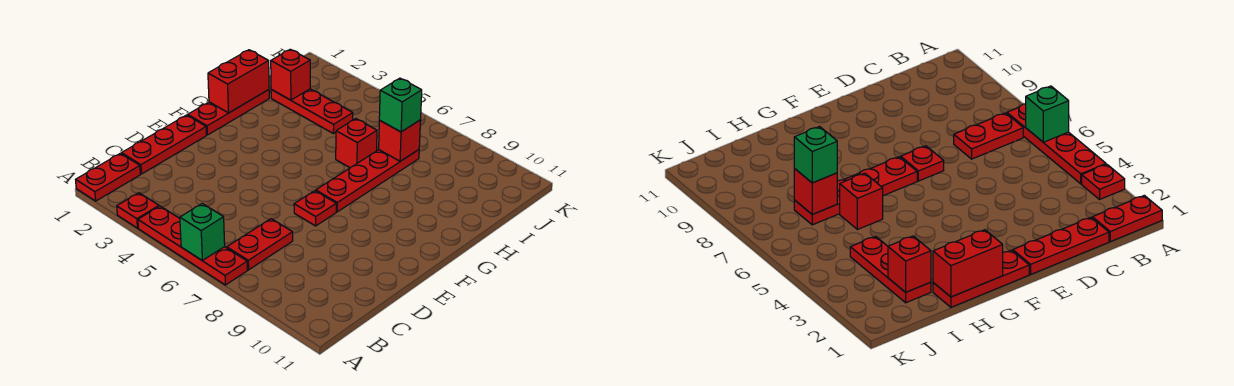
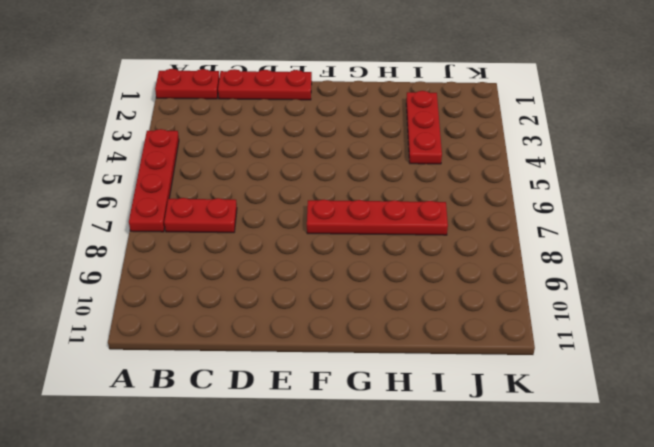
none -> red plate A3 level 1
none -> red plate E7 level 1
none -> red plate F1:H1 level 1

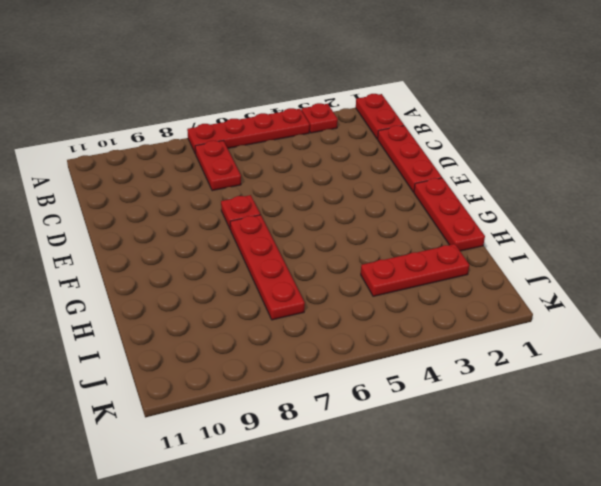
none -> red brick H6 level 1
none -> green brick A6 level 2
none -> red brick G1:H1 level 2

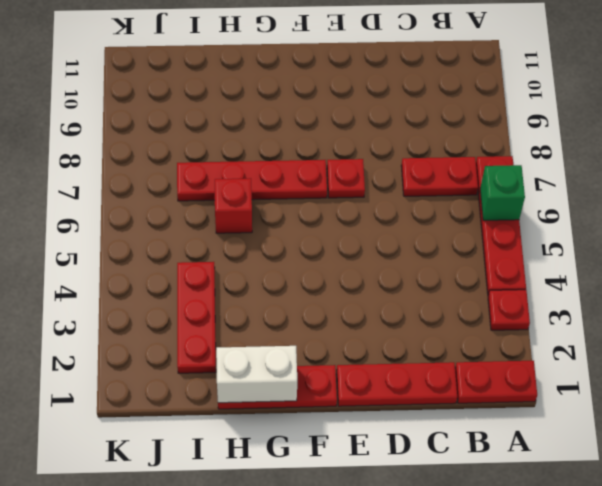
white brick G1:H1 level 2 -> red brick G1:H1 level 2
none -> red brick I2 level 2
none -> red brick I7 level 2
none -> green brick I7 level 3

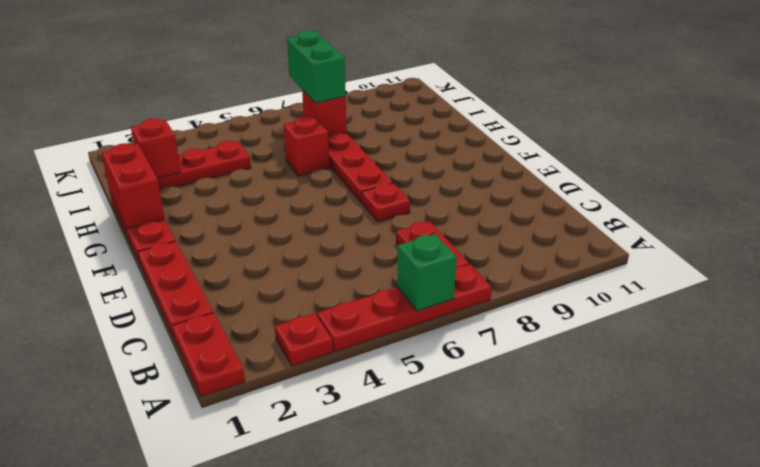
green brick I7:J7 level 3 -> green brick I7 level 3

